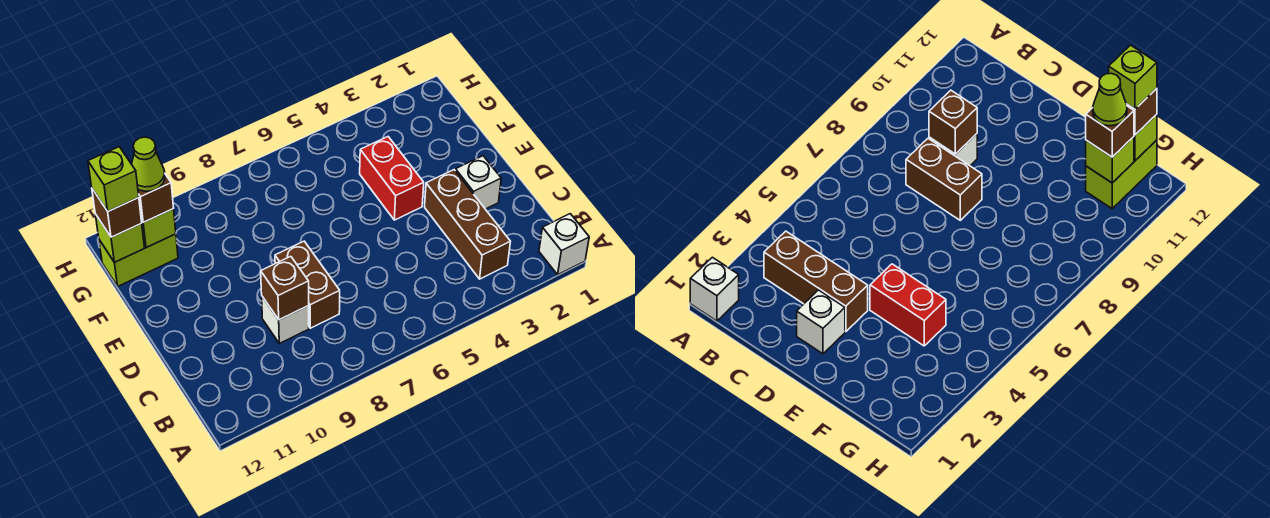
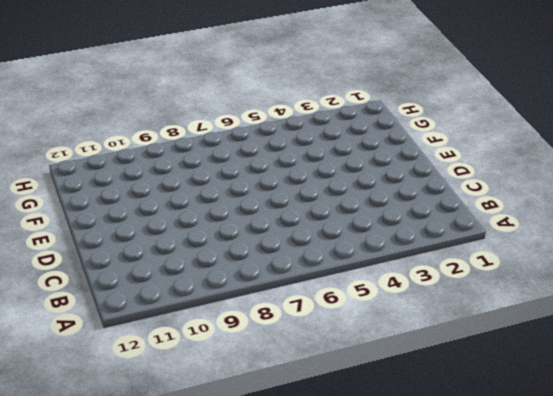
none -> white brick A1 level 1
none -> brown brick B3:D3 level 1
none -> brown brick C8:D8 level 1

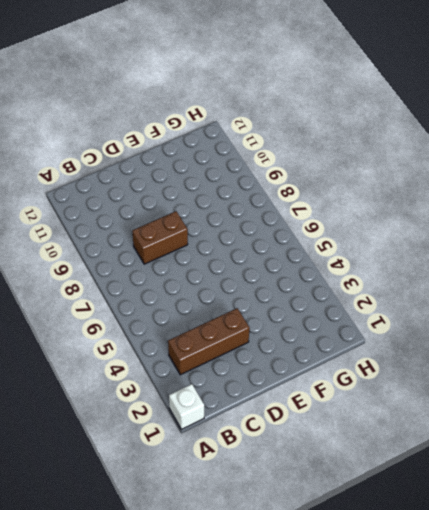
none -> white brick C9 level 1
none -> white brick D2 level 1
none -> red brick E4:F4 level 1

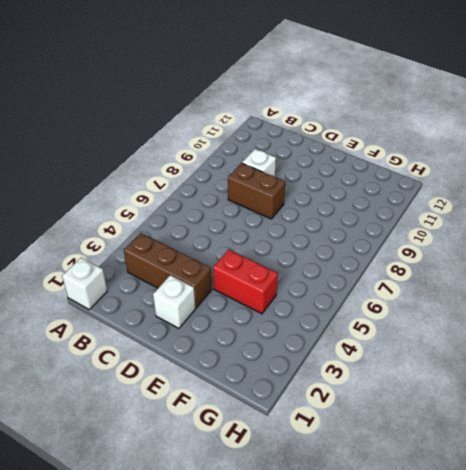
none -> lime brick G11:G12 level 1
none -> brown brick C9 level 2
none -> lime brick G11 level 2

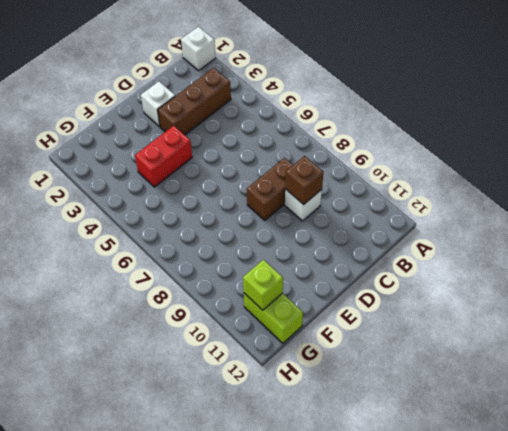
none -> lime brick G12 level 2
none -> brown brick G11 level 3
none -> brown brick G12 level 3

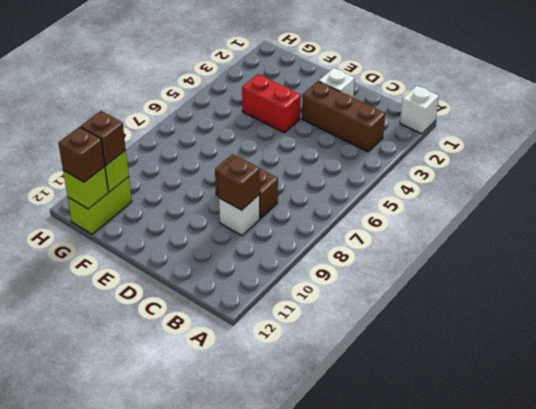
none -> lime cone G11 level 4
none -> lime brick G12 level 4

